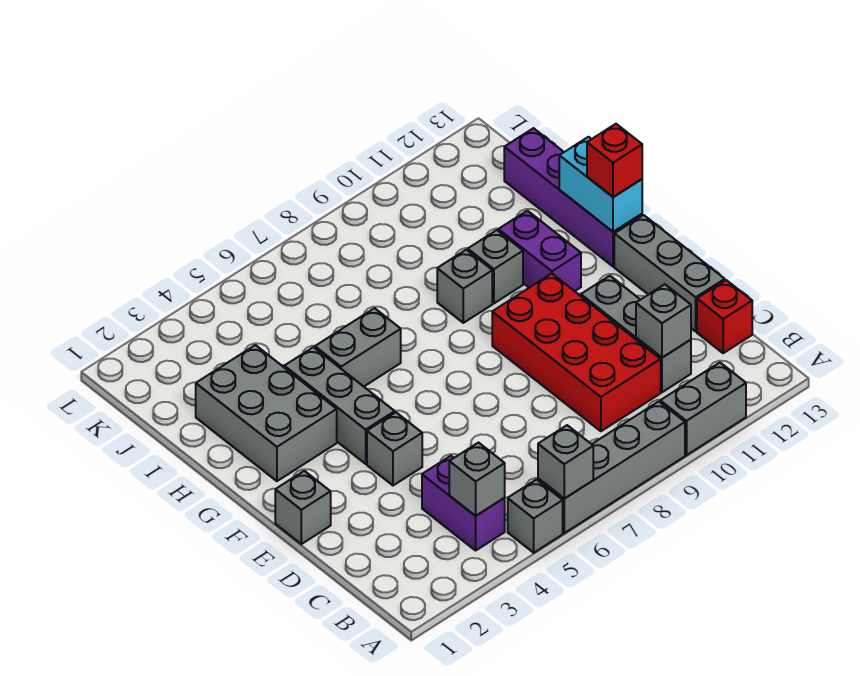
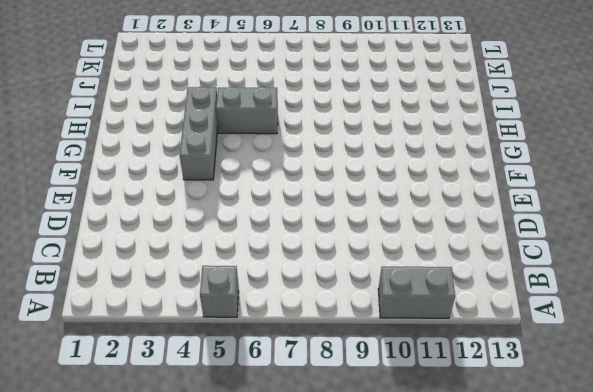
none -> grey brick A6:A9 level 1
none -> purple brick B4:C4 level 1
none -> red brick C9:F10 level 1

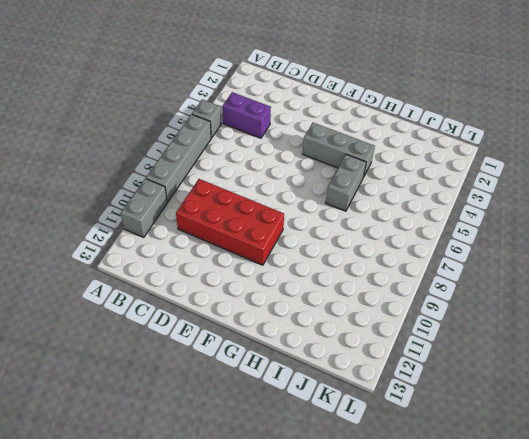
none -> grey brick C11:E11 level 1
none -> red brick C13 level 1
none -> grey brick D13:F13 level 1

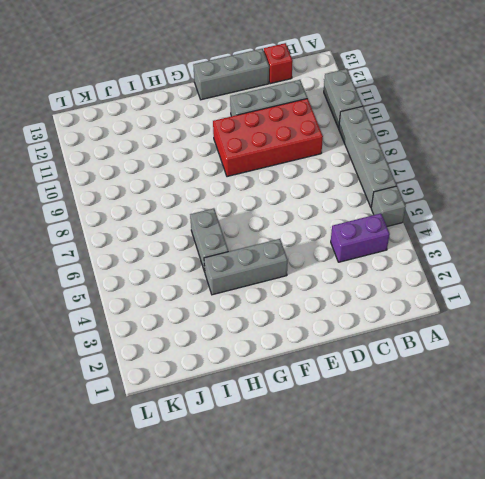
none -> grey brick E1 level 1
none -> grey brick E4 level 1
none -> grey brick G2:I3 level 1

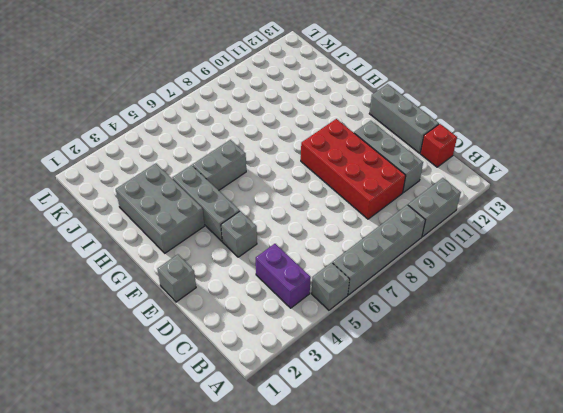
none -> purple brick G11:H11 level 1
none -> purple brick G13:J13 level 1
none -> grey brick H9 level 1

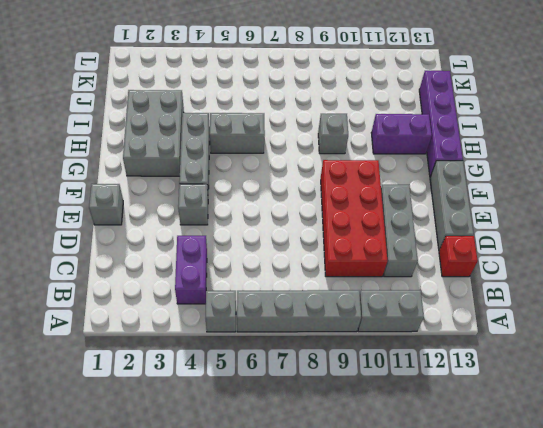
purple brick H11:H12 level 1 -> purple brick G11:H11 level 1
none -> grey brick H10 level 1
none -> grey brick A6 level 2
none -> grey brick B4 level 2

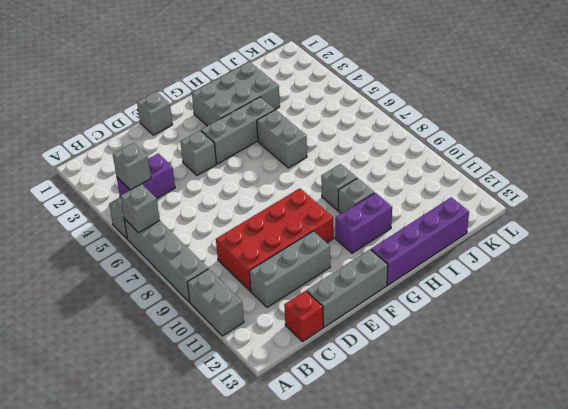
none -> grey brick C11 level 2
none -> cyan brick G13:H13 level 2
none -> red brick G13 level 3

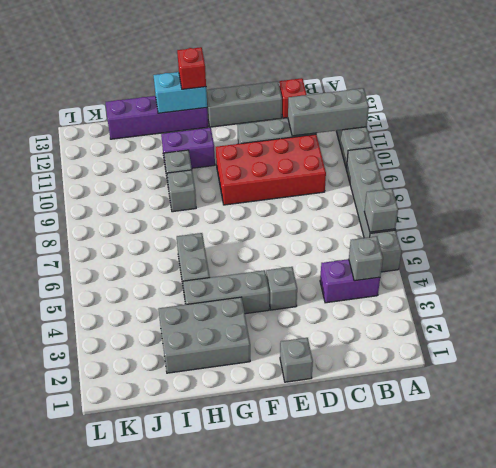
grey brick A11:C11 level 2 -> grey brick C11 level 2

